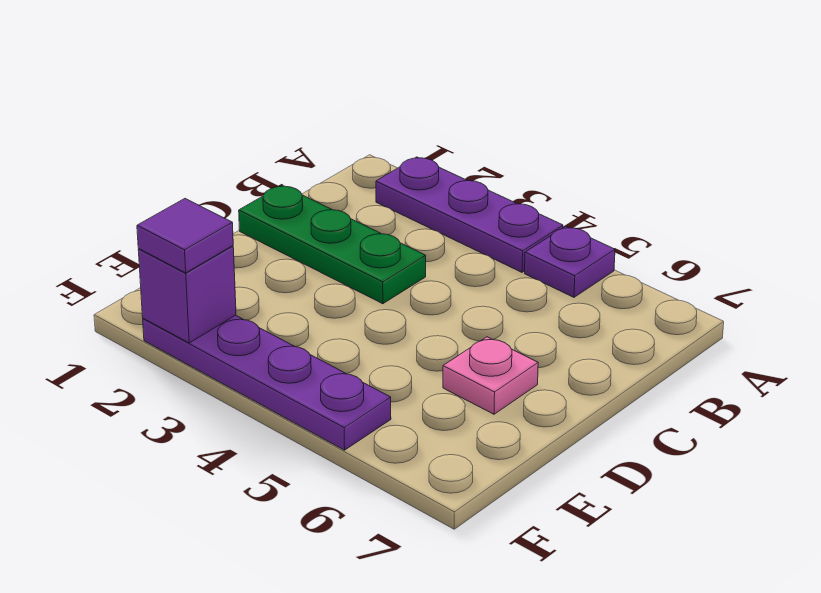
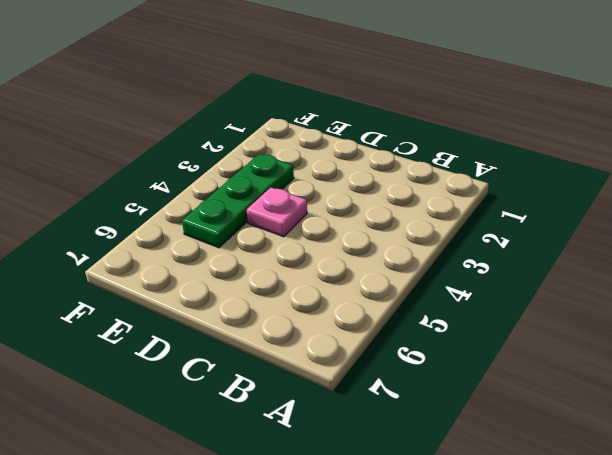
pink plate D4 level 1 -> pink plate D6 level 1
green plate E3:E5 level 1 -> green plate C1:C3 level 1
none -> purple plate A2:A4 level 1
none -> purple plate A5 level 1

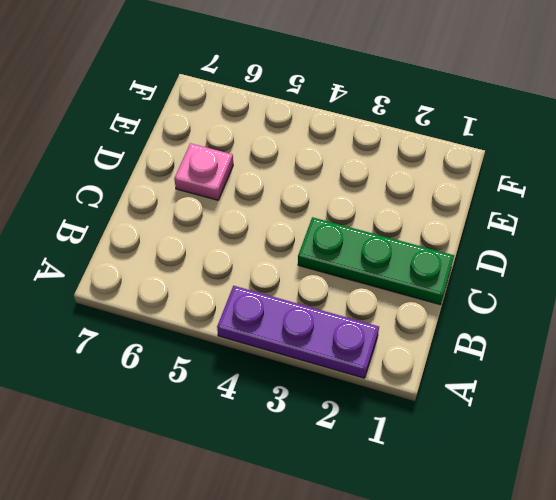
none -> purple plate A5 level 1
none -> purple plate F2:F5 level 1

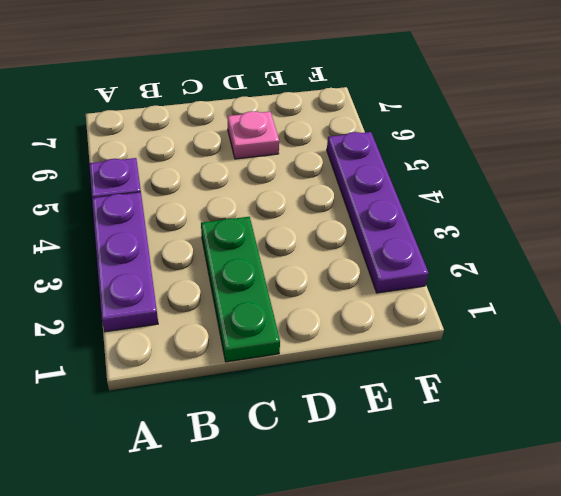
none -> purple brick F2 level 2
none -> purple tile F2 level 3

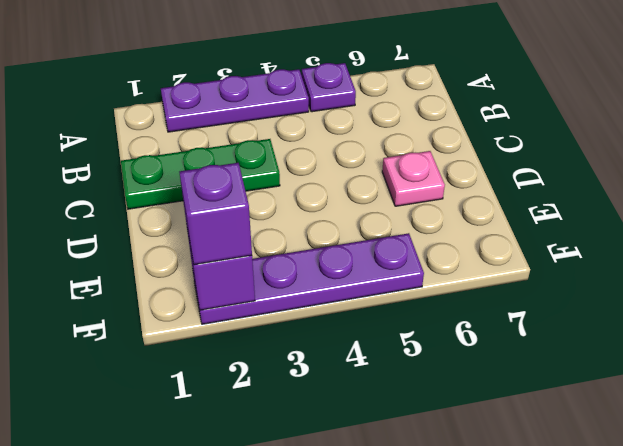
purple brick F2 level 3 -> purple tile F2 level 3

